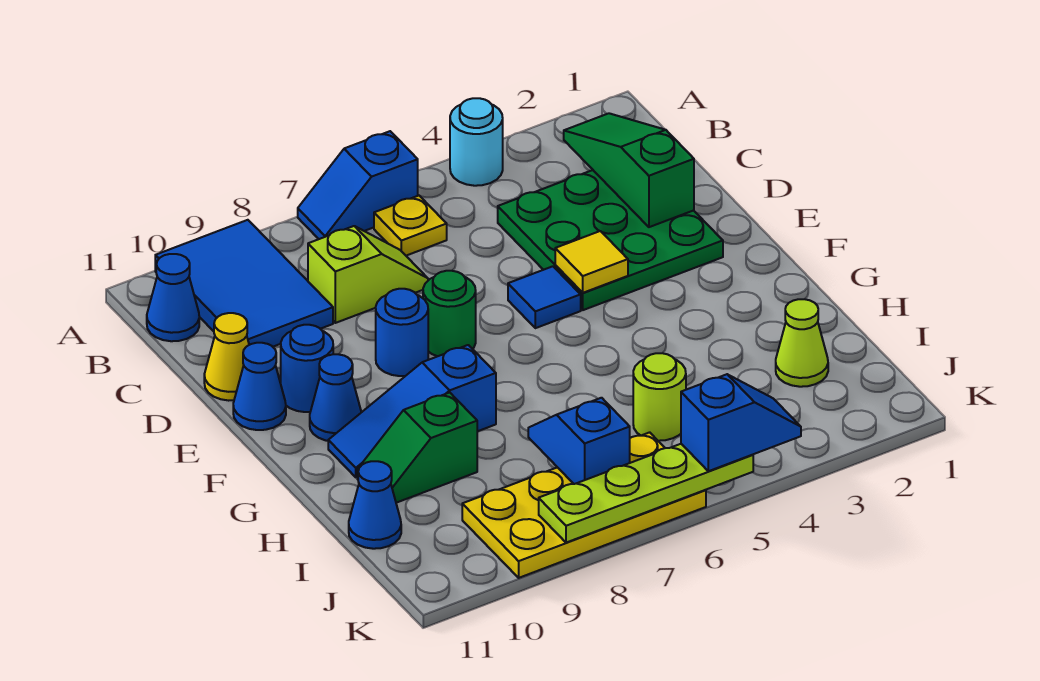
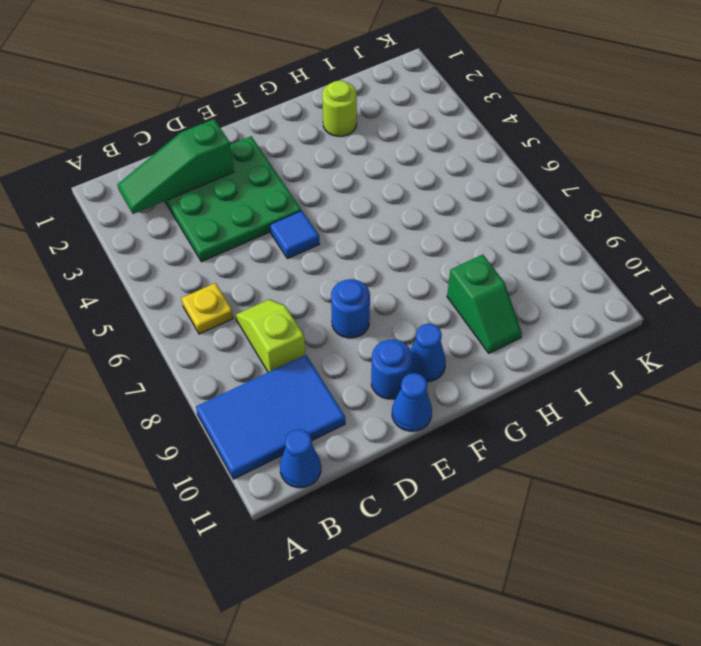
lime round brick H2 level 1 -> lime round brick I5 level 1
none -> cyan round brick A4 level 1
none -> blue slope A6:A7 level 1 top 6
none -> yellow cone D11 level 1

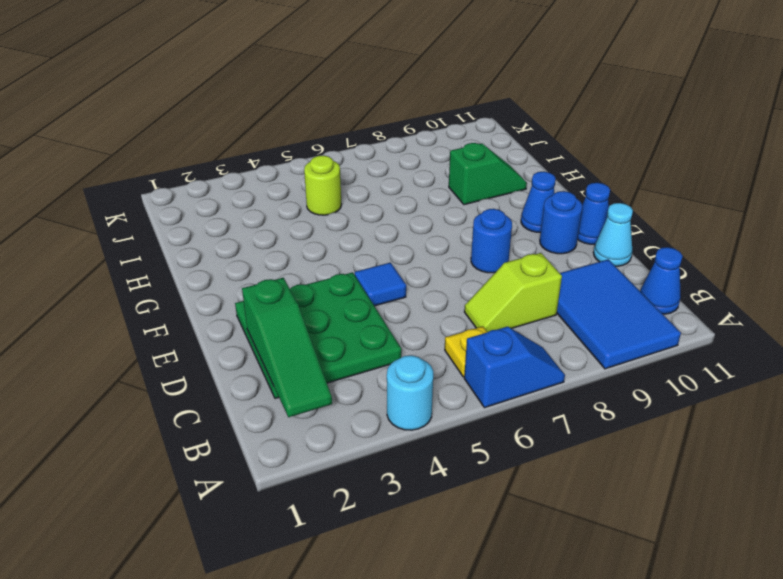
cyan cone D11 level 1 -> yellow cone D11 level 1
none -> green round brick E7 level 1
none -> blue slope G8:G10 level 1 top 8
none -> lime cone I2 level 1

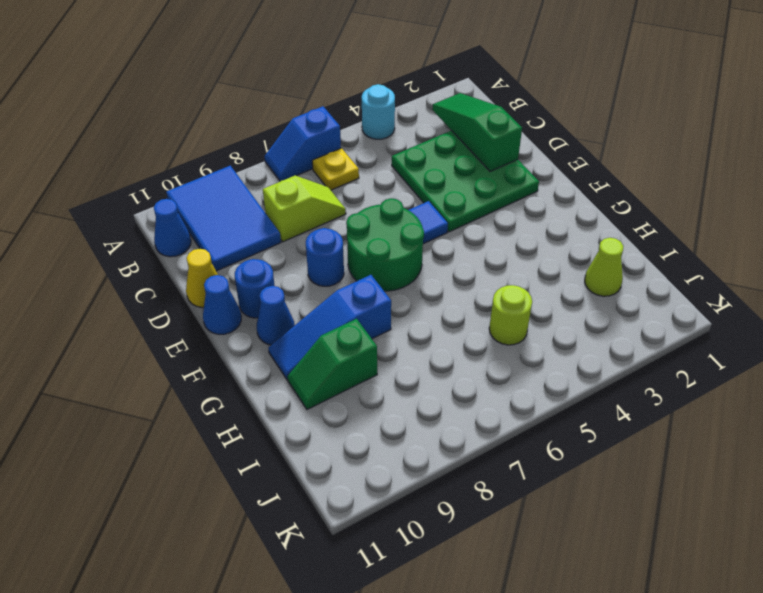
green round brick E6:F7 level 1 -> green round brick E7 level 1
none -> blue cone I11 level 1
none -> yellow plate J6:K9 level 1
none -> yellow tile E4 level 2

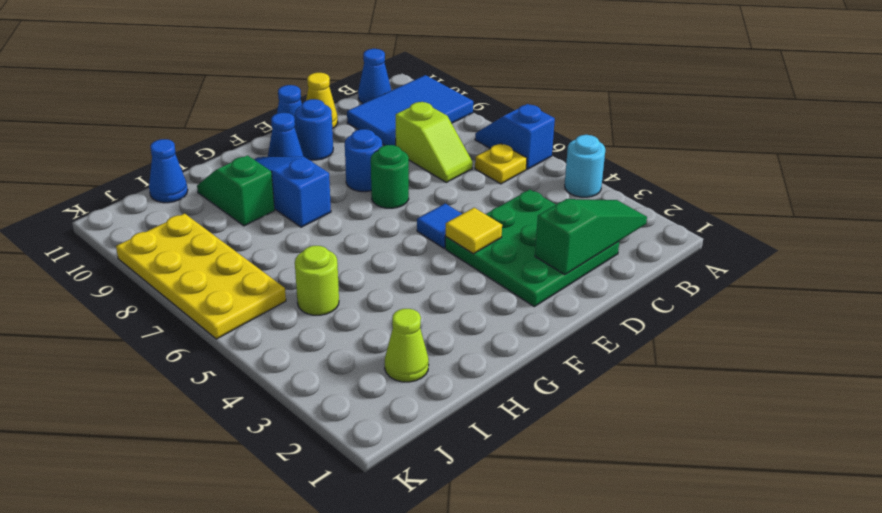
none -> blue slope I7:J7 level 2 top J
none -> lime plate K5:K8 level 2
none -> blue slope K4:K5 level 3 top 5

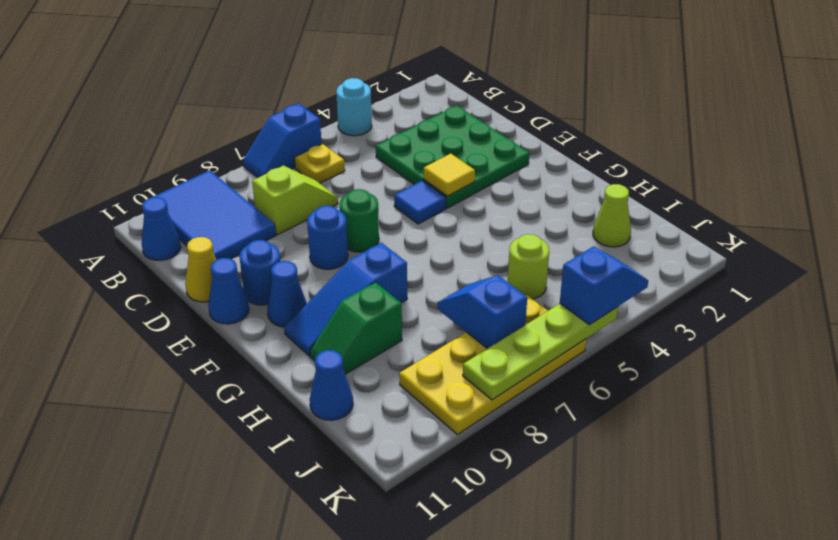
none -> green slope B2:D2 level 2 top D

